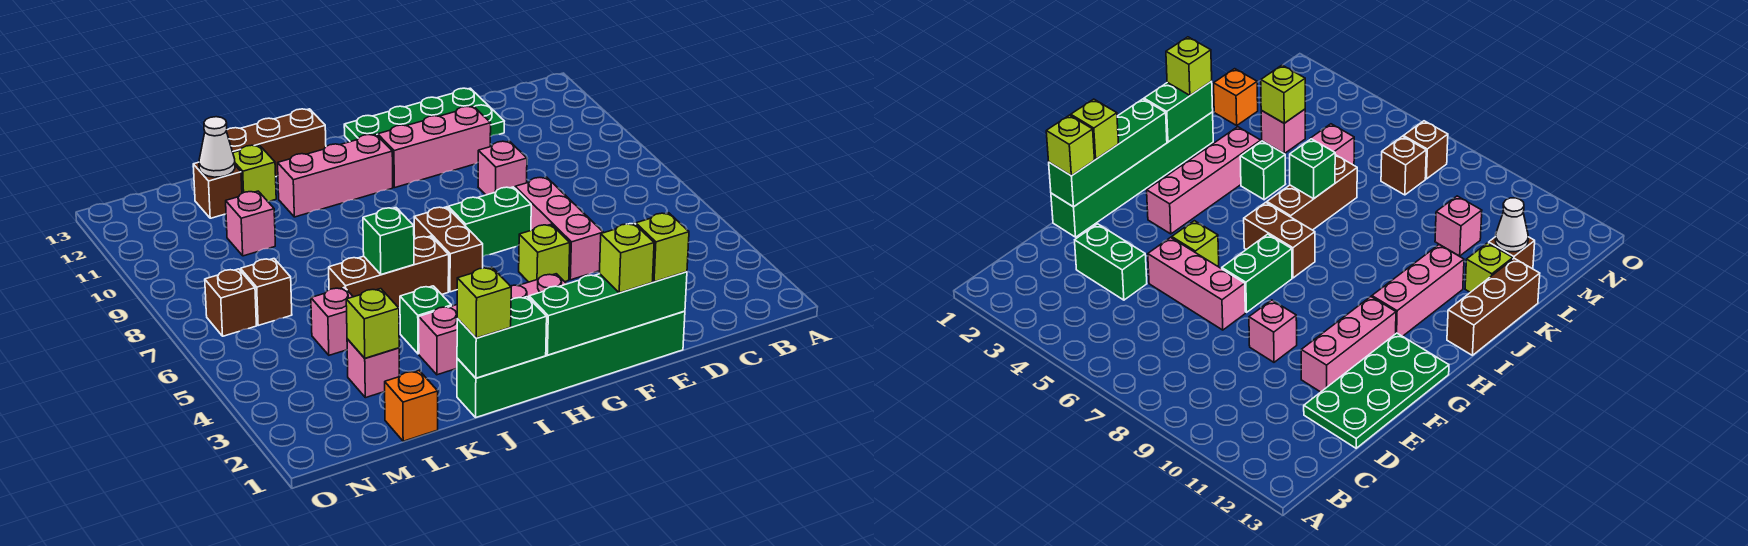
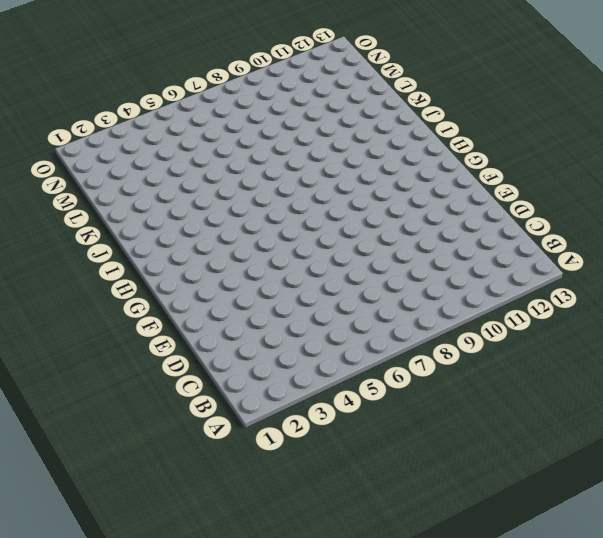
none -> green brick D3:D4 level 1
none -> green plate D12:G13 level 1
none -> green brick E1:J1 level 1
none -> pink brick E5:E7 level 1

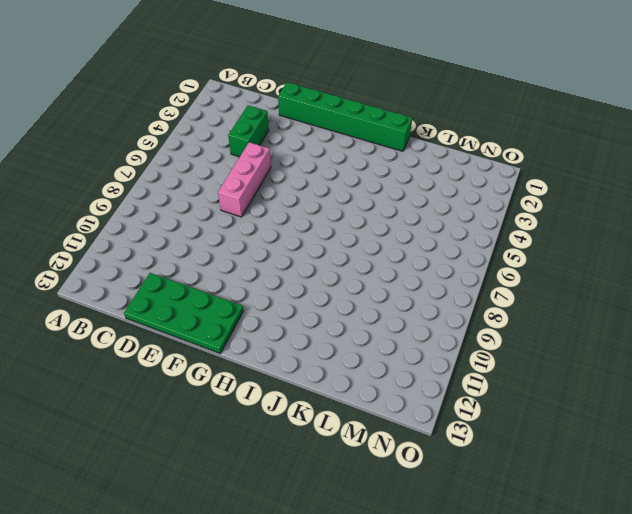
none -> pink brick E9 level 1
none -> pink brick E11:G11 level 1
none -> lime brick F5 level 1
none -> green brick F7:G7 level 1

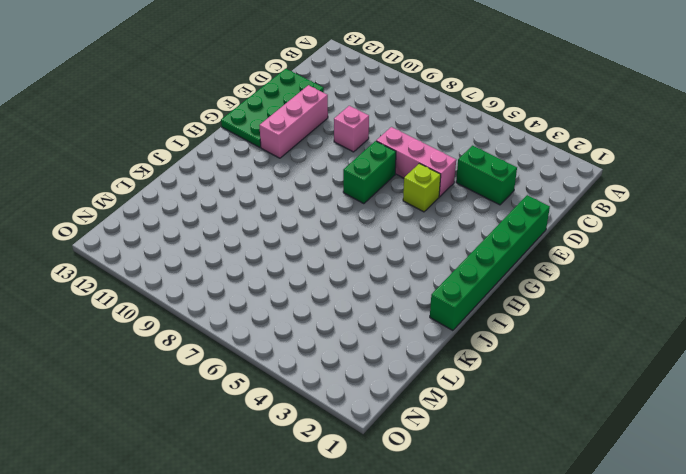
none -> pink brick G3:J3 level 1
none -> brown brick H6:H7 level 1
none -> pink brick H11:J11 level 1
none -> brown brick I6:K6 level 1

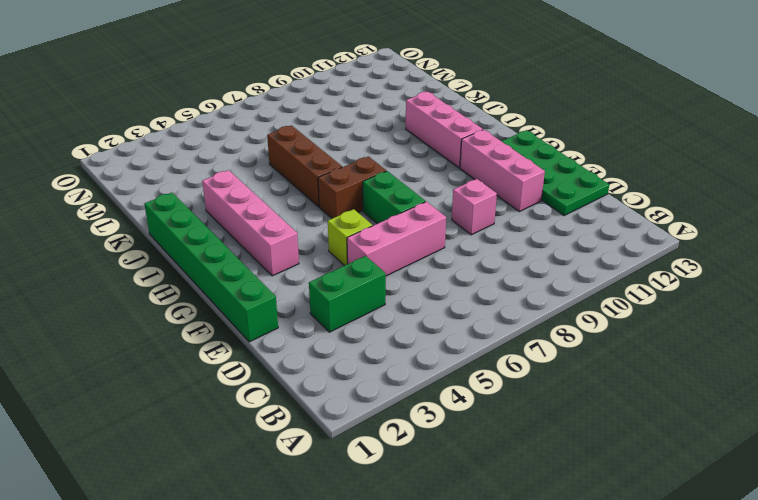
none -> brown brick I13:K13 level 1
none -> green brick J4 level 1
none -> lime brick K12 level 1
none -> orange brick L1 level 1

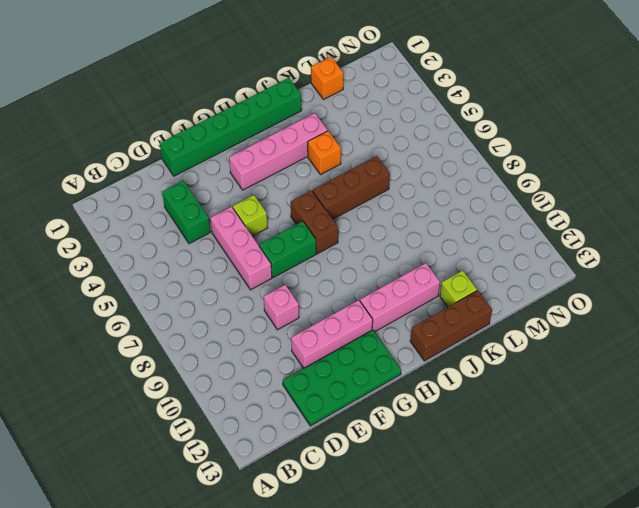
orange brick J4 level 1 -> green brick J4 level 1
none -> pink brick L3 level 1
none -> pink brick L5 level 1
none -> pink brick L10 level 1
none -> brown brick L12 level 1

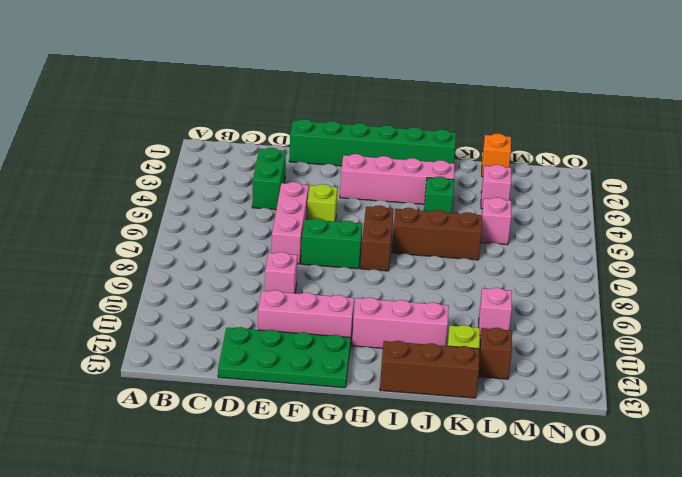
none -> brown brick M7 level 1
none -> brown brick N7 level 1
none -> green brick E1:H1 level 2
none -> green brick I1:J1 level 2

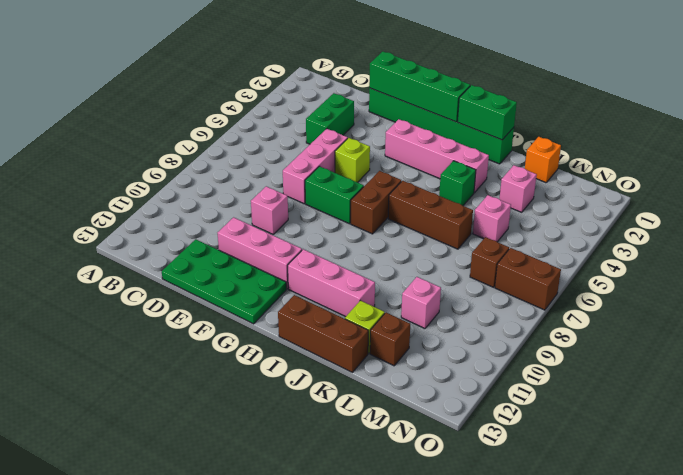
brown brick N7:O7 level 1 -> brown brick N7 level 1
none -> green brick J6 level 2
none -> lime brick L3 level 2
none -> white cone L12 level 2
none -> lime brick E1 level 3

